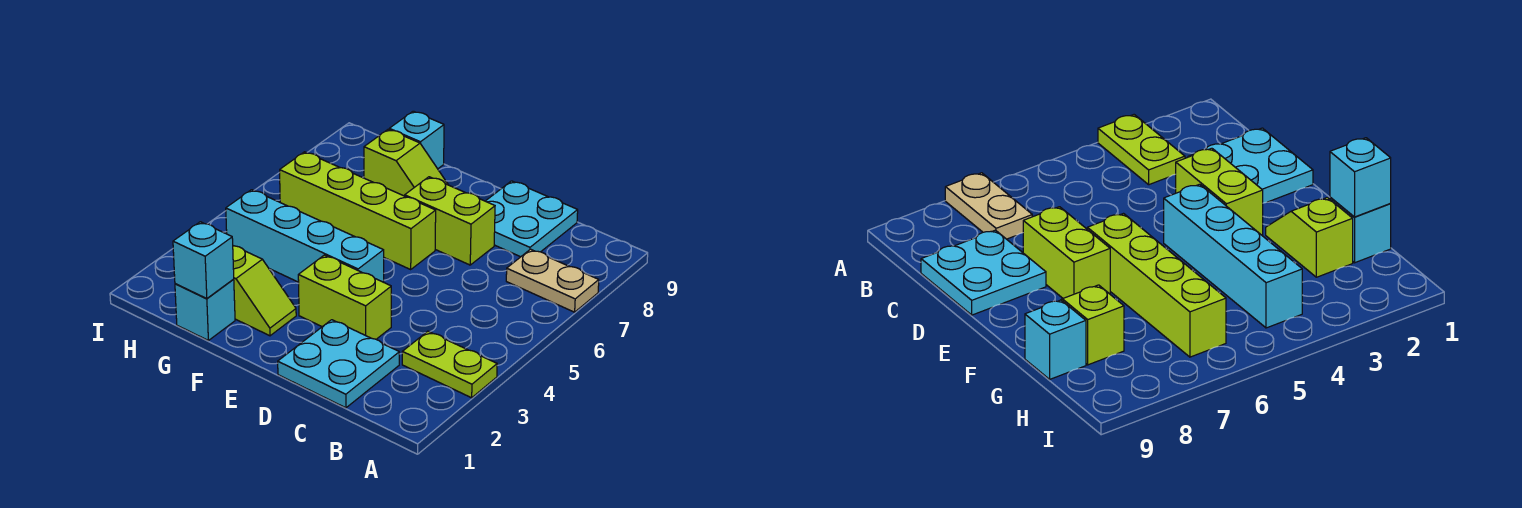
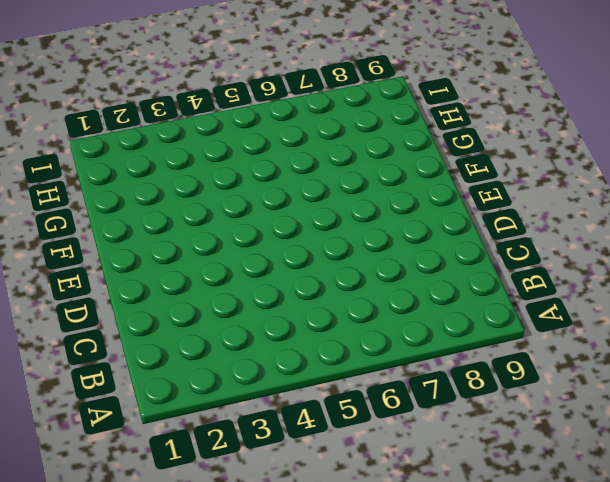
none -> lime plate A3:B3 level 1
none -> tan plate A7:B7 level 1
none -> cyan plate C1:D2 level 1

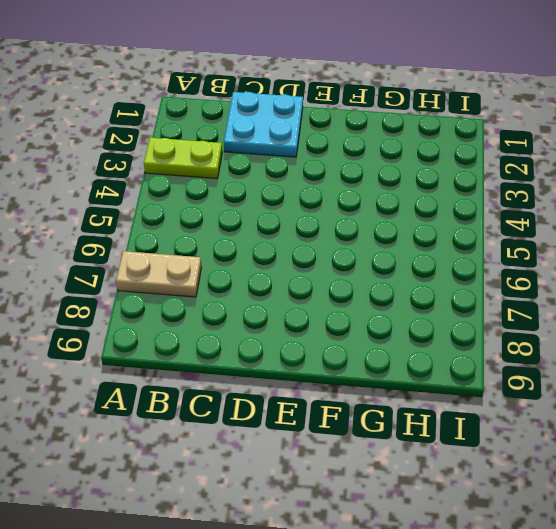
none -> cyan plate C8:D9 level 1
none -> lime brick D3:E3 level 1
none -> lime brick D7:E7 level 1

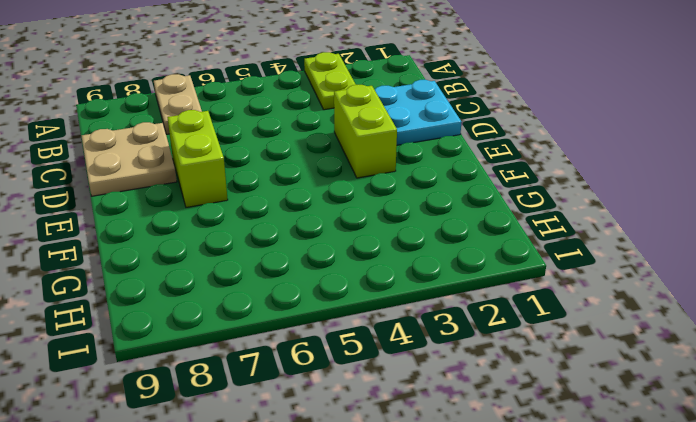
tan plate C8:D9 level 1 -> cyan plate C8:D9 level 1
none -> cyan brick E4:H4 level 1
none -> lime brick E6:H6 level 1
none -> lime slope F2:G2 level 1 top G

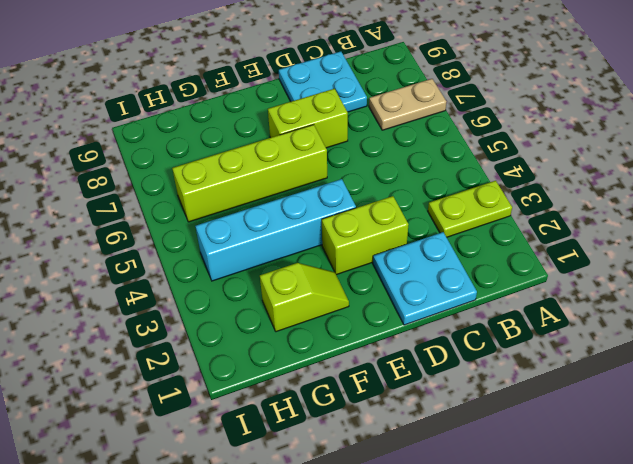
none -> lime slope F8:G8 level 1 top G
none -> cyan brick G1 level 1
none -> cyan brick G9 level 1

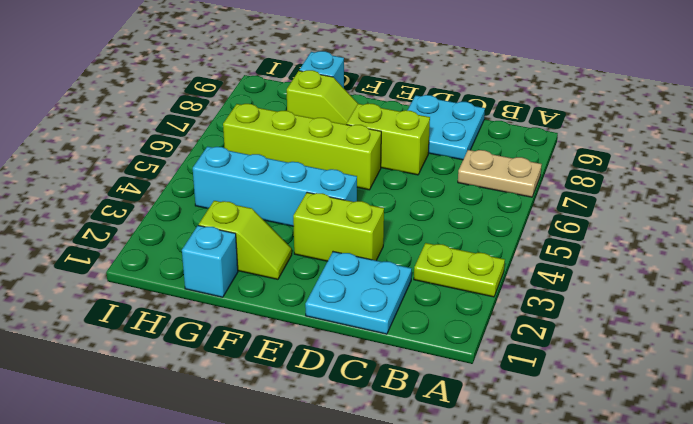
none -> cyan brick G1 level 2

